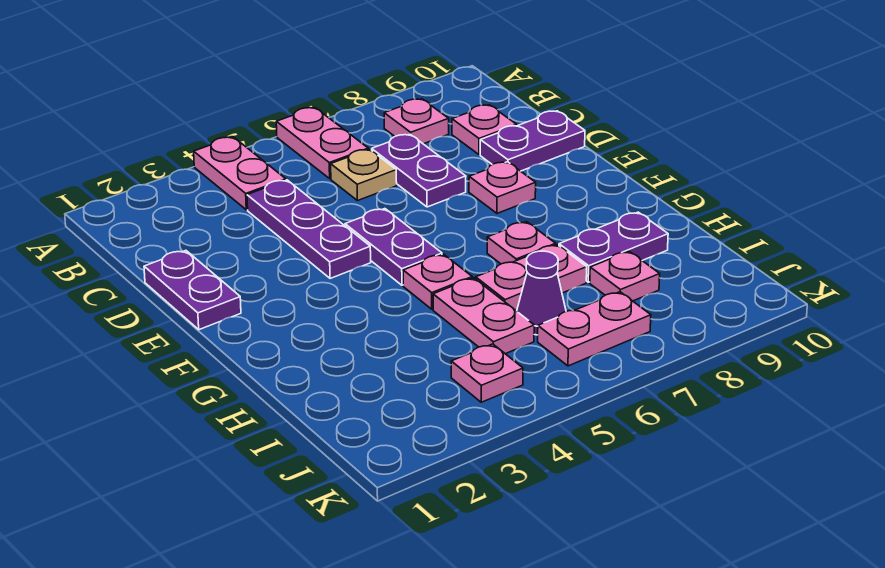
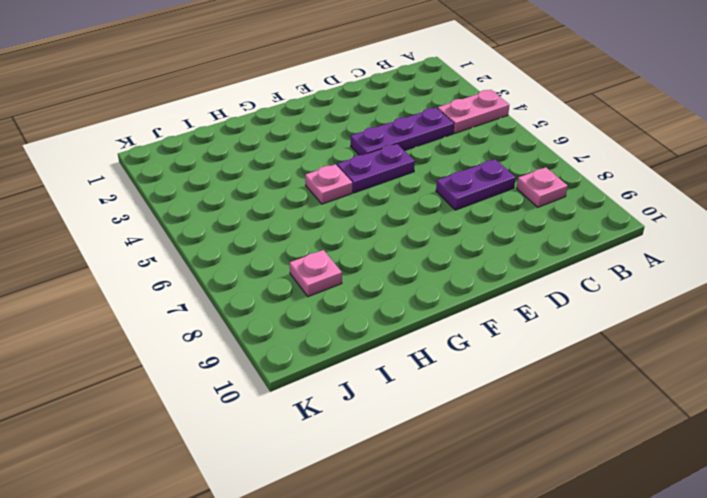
none -> pink plate A6:B6 level 1
none -> tan plate C6 level 1
none -> pink plate C9 level 1

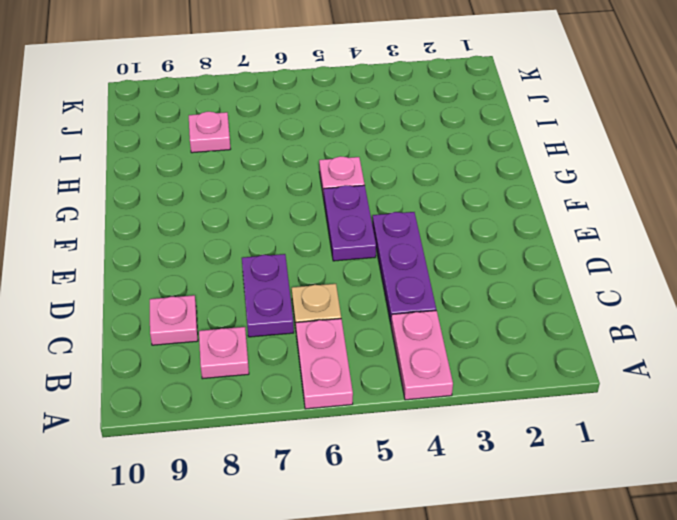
none -> purple plate D1:E1 level 1
none -> purple plate D9:D10 level 1
none -> pink plate E8 level 1

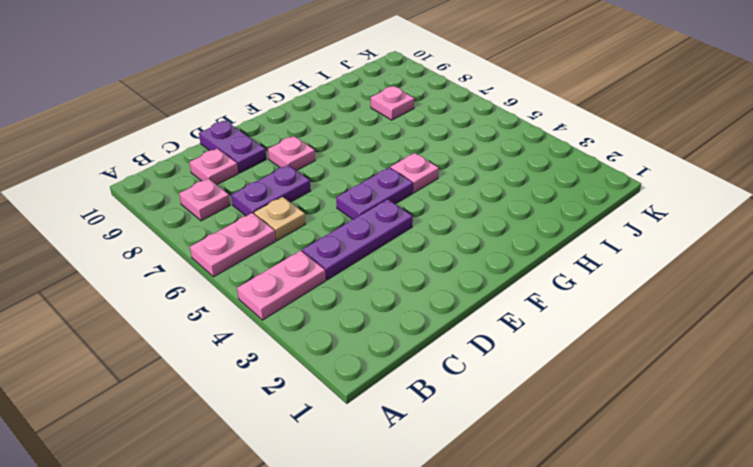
none -> purple plate D1:E1 level 1
none -> pink plate G7 level 1
none -> pink plate H5:I5 level 1

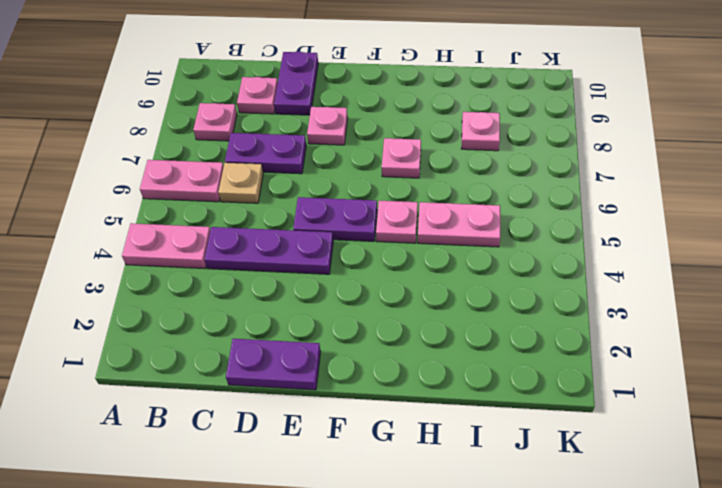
none -> pink plate H6:H7 level 1
none -> purple plate H8:H9 level 1
none -> purple cone I6 level 1

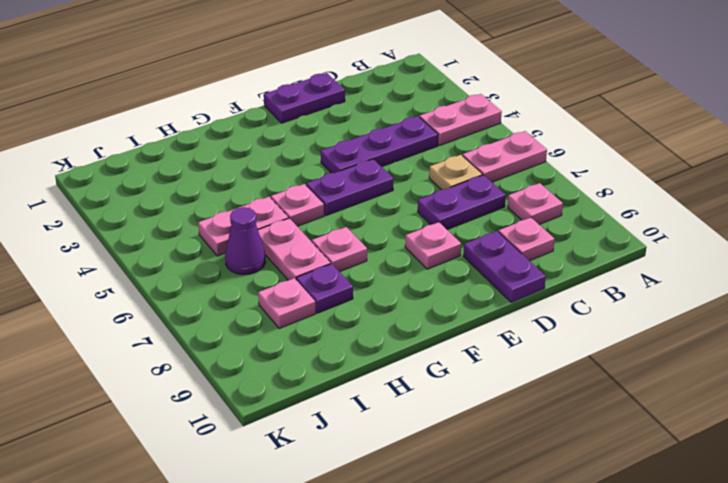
purple plate H8 level 1 -> purple plate H8:H9 level 1
none -> pink plate J4 level 1
none -> pink plate J6:J7 level 1

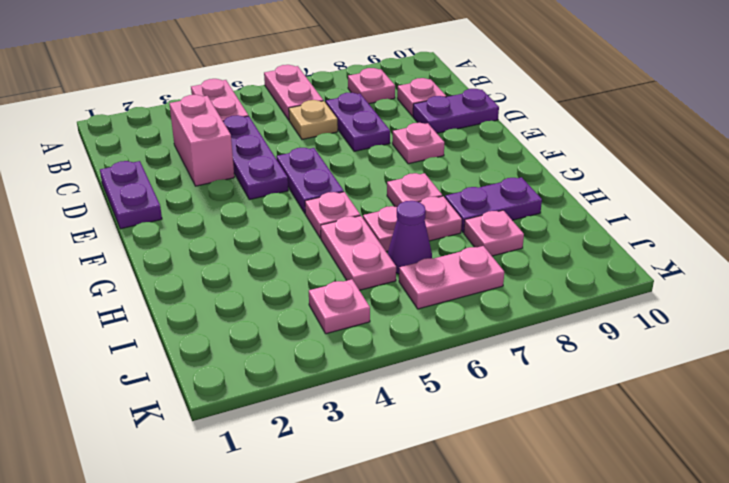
pink brick C3:D3 level 1 -> none

